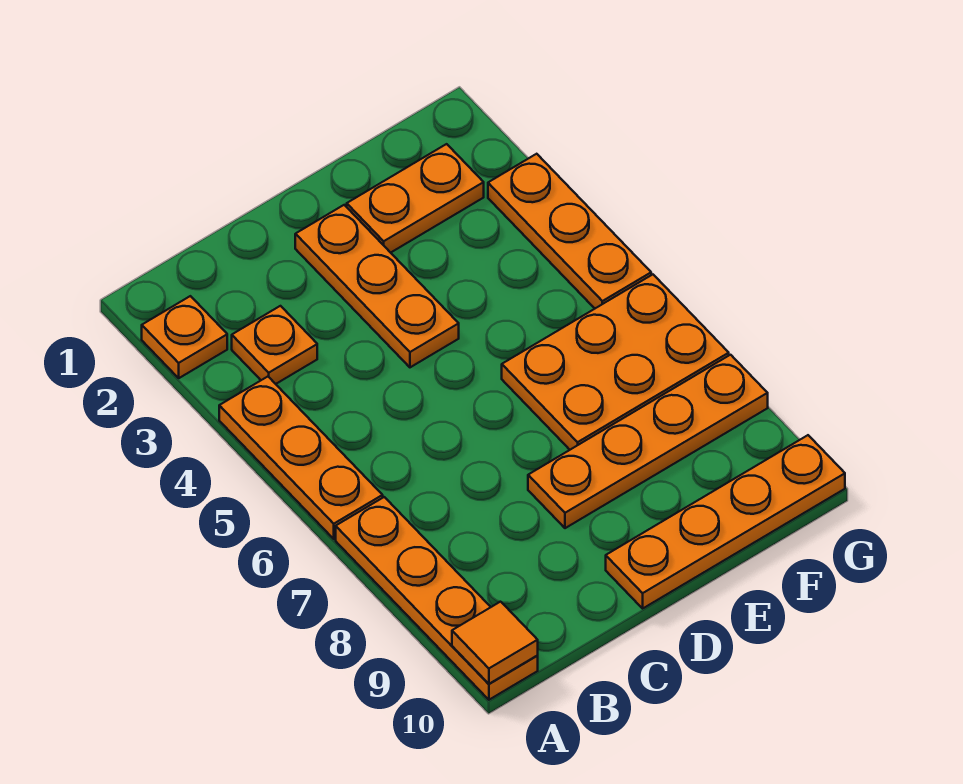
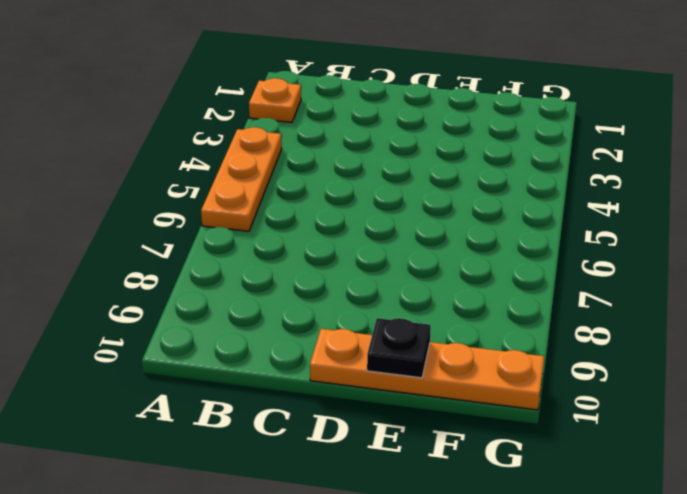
black plate E10 level 2 -> none
none -> orange plate A7:A10 level 1
none -> orange plate B3 level 1

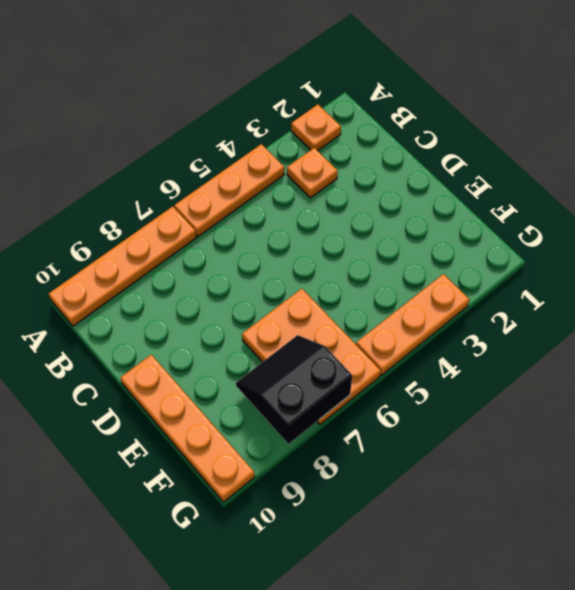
black slope F7:G8 level 2 top G -> none
none -> orange plate D2:D4 level 1
none -> orange plate D8:G8 level 1

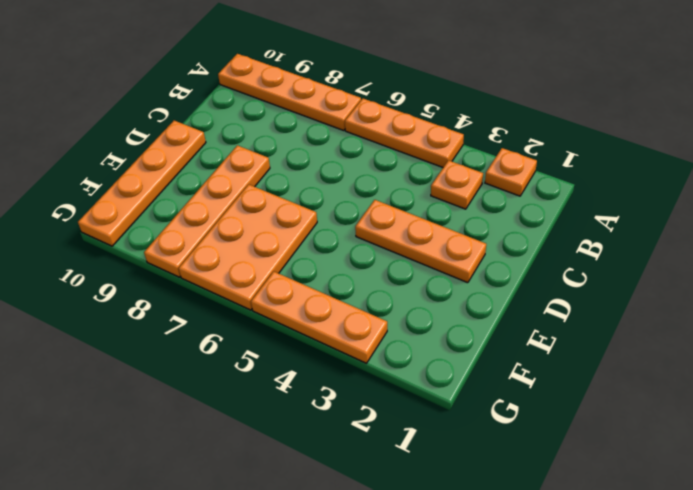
none -> orange plate E2:F2 level 1
none -> orange tile A10 level 2

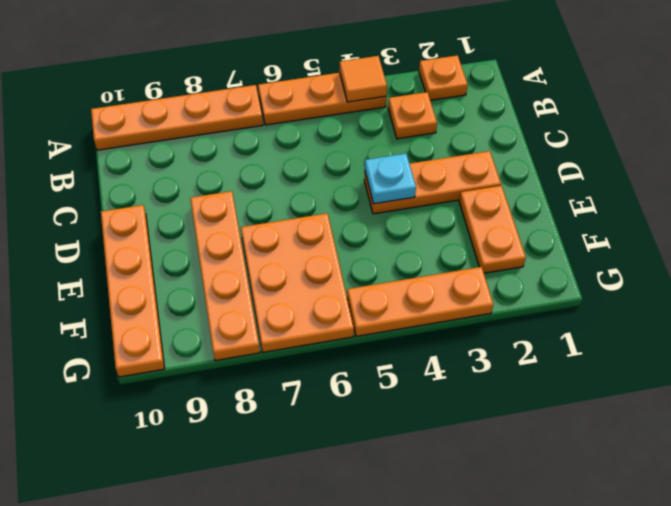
orange tile A4 level 2 -> orange tile A10 level 2
cyan plate D4 level 2 -> none

